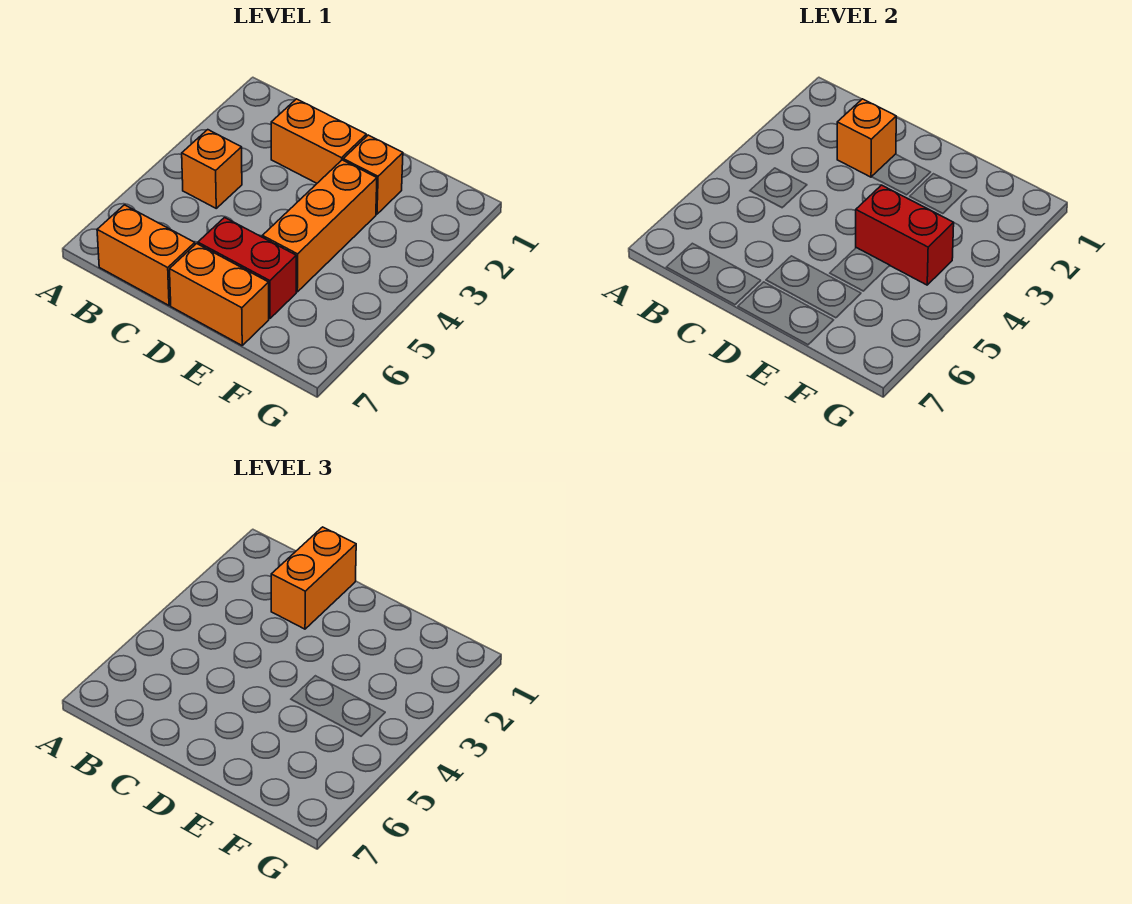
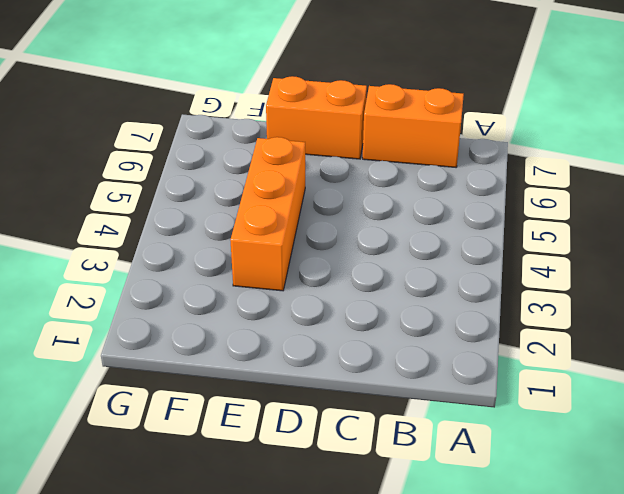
none -> orange brick B4 level 1
none -> orange brick C2:D2 level 1

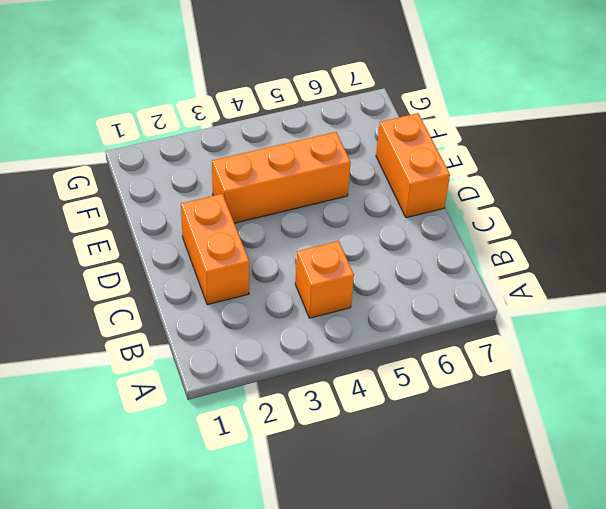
none -> orange brick B7:C7 level 1
none -> red brick D6:E6 level 1

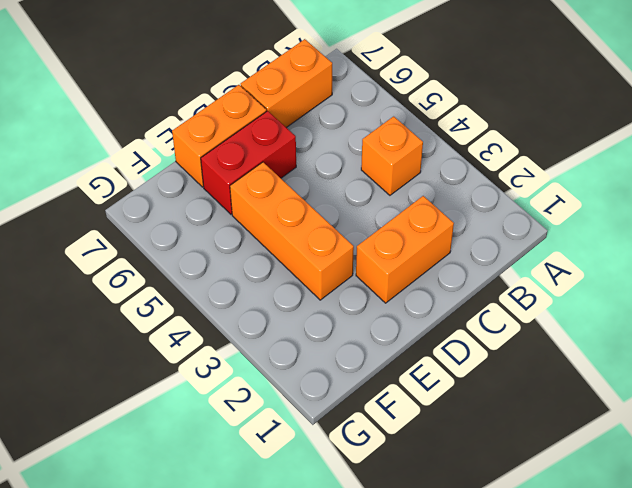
none -> orange brick E2 level 1
none -> orange brick C2 level 2

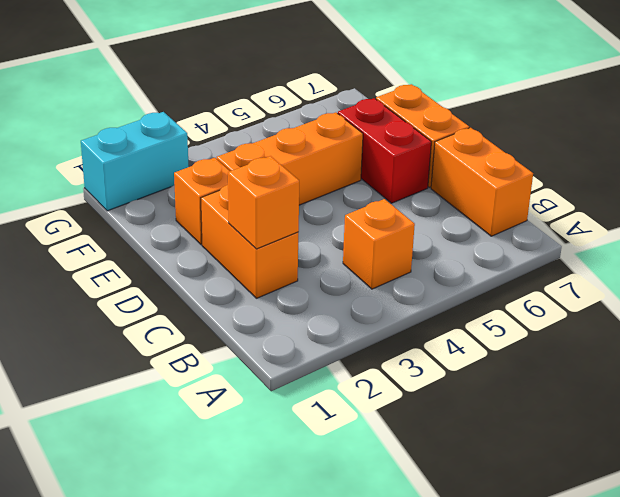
cyan brick G1:G2 level 1 -> none
none -> red brick E4:F4 level 2
none -> orange brick C1:C2 level 3

